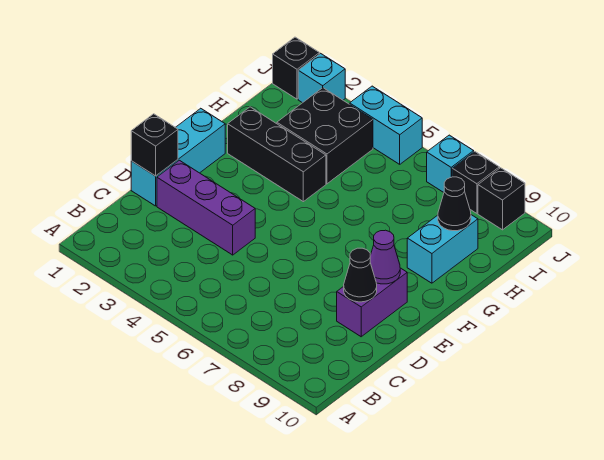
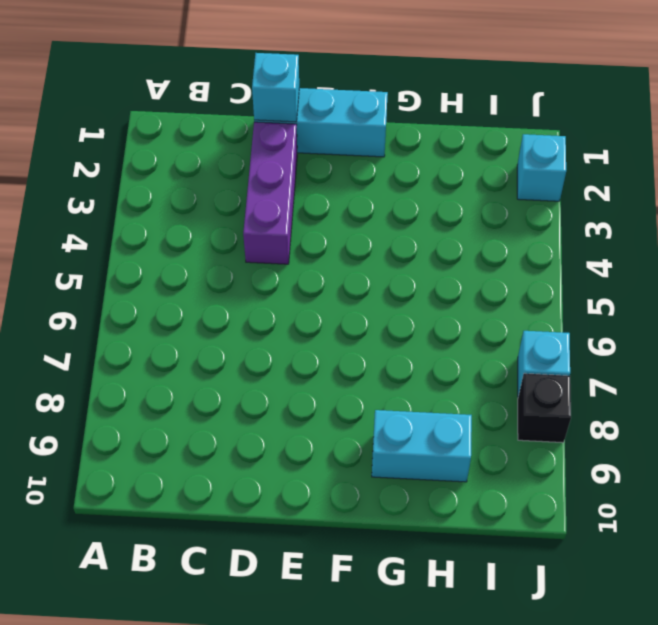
cyan brick D1 level 2 -> black brick D1 level 2
none -> purple brick D9:E9 level 1
none -> black brick G2:G4 level 1
none -> black brick H3:I4 level 1

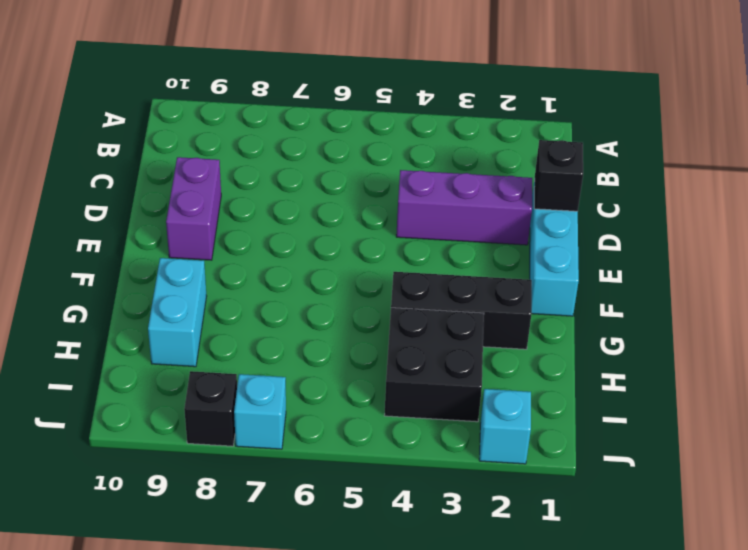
none -> black brick J1 level 1
none -> cyan brick J4:J5 level 1
none -> black brick J9 level 1

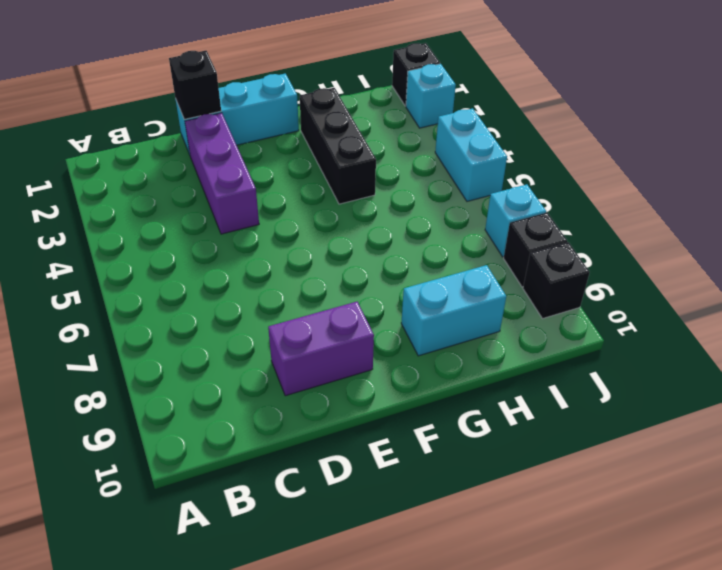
none -> black brick H3:I4 level 1
none -> black cone D9 level 2
none -> purple cone E9 level 2

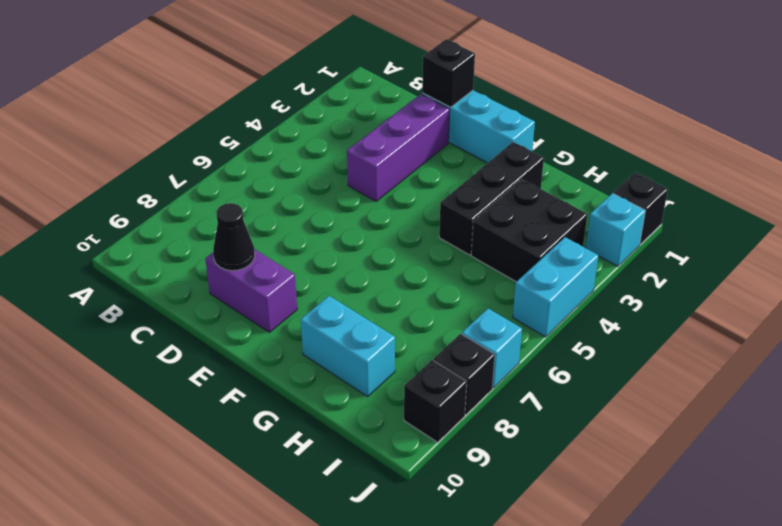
none -> purple cone E9 level 2
none -> black cone H9 level 2

